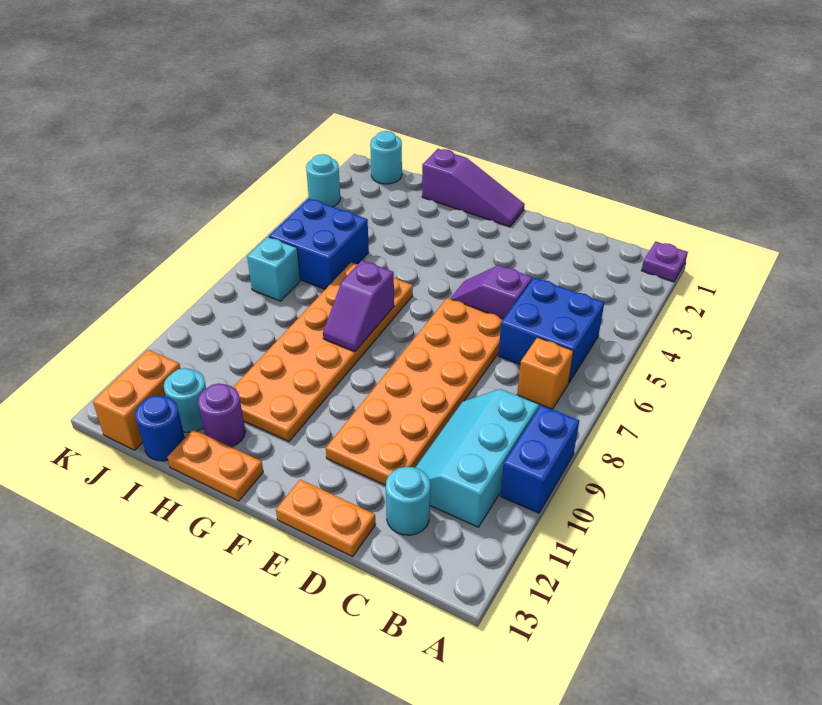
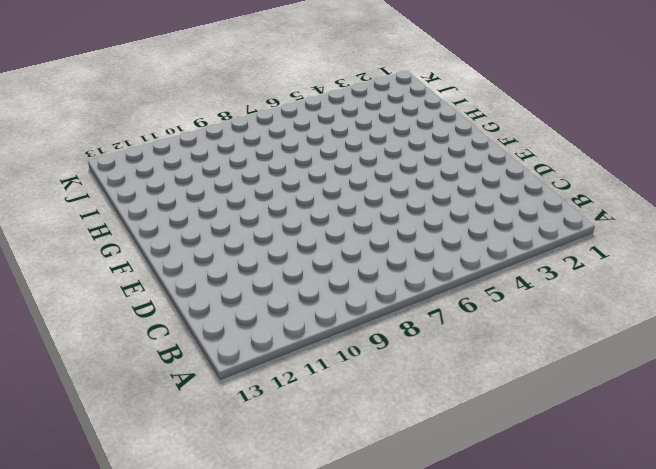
none -> purple plate A1 level 1
none -> blue brick A9:A10 level 1
none -> blue brick B5:C6 level 1

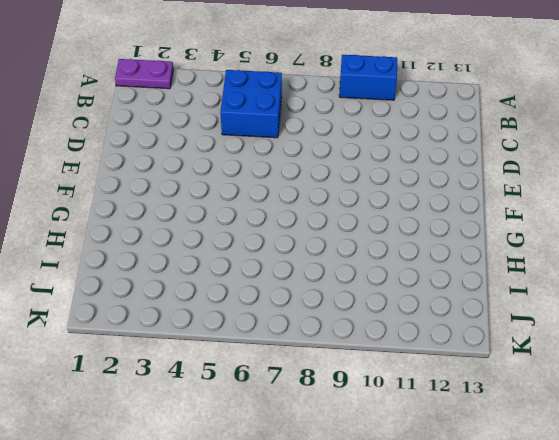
purple plate A1:A2 level 1 -> purple plate A1 level 1
none -> orange brick B7 level 1
none -> cyan slope B9:C11 level 1 top B
none -> cyan round brick C12 level 1

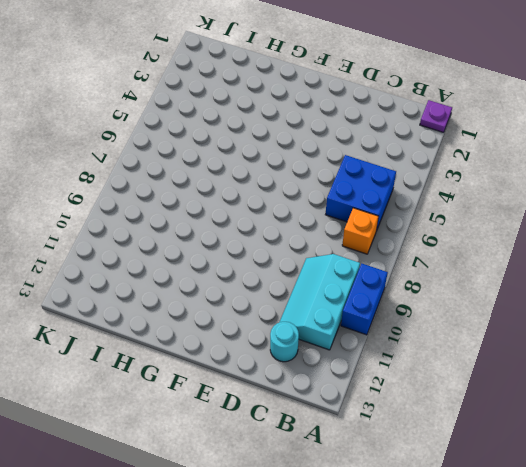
none -> purple slope D5:E5 level 1 top D
none -> orange plate D6:E11 level 1
none -> orange plate D13:E13 level 1

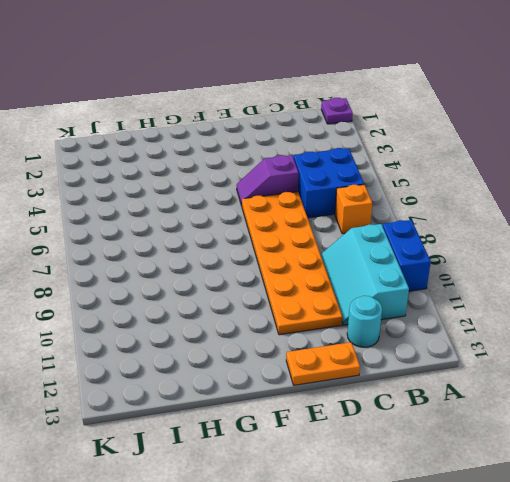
none -> purple slope F1:H1 level 1 top H
none -> orange plate G6:H11 level 1
none -> orange plate G13:H13 level 1

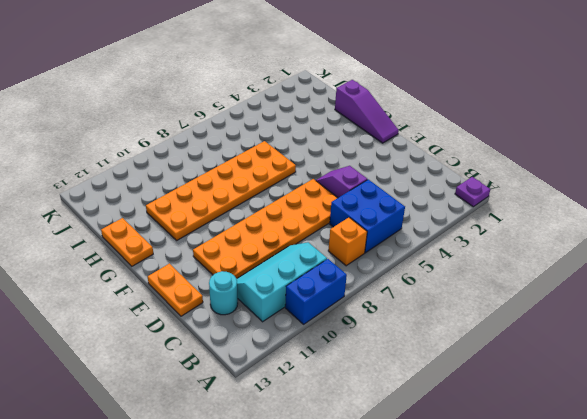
none -> purple round brick H12 level 1
none -> blue brick I5:J6 level 1
none -> cyan round brick I12 level 1

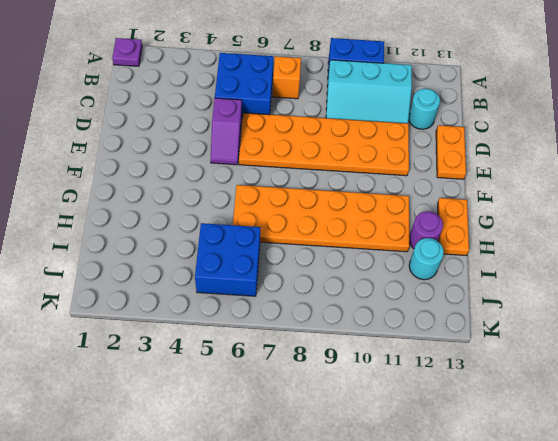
none -> purple slope F1:H1 level 1 top H
none -> blue round brick I13 level 1
none -> cyan round brick J1 level 1

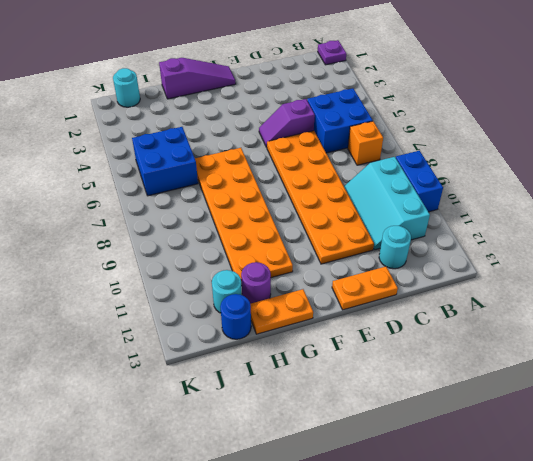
none -> cyan brick J7 level 1
none -> orange brick J12:J13 level 1
none -> cyan round brick K3 level 1

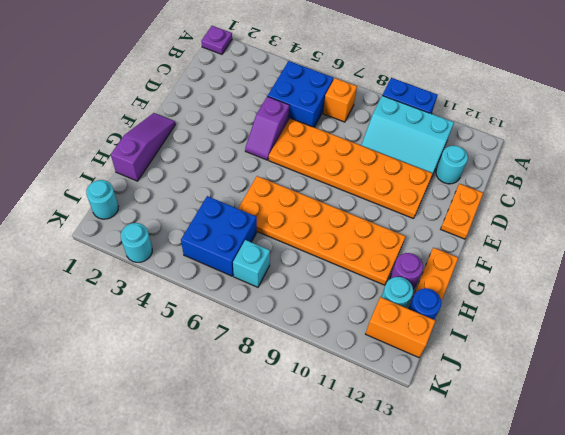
none -> purple slope G7:G8 level 2 top 7

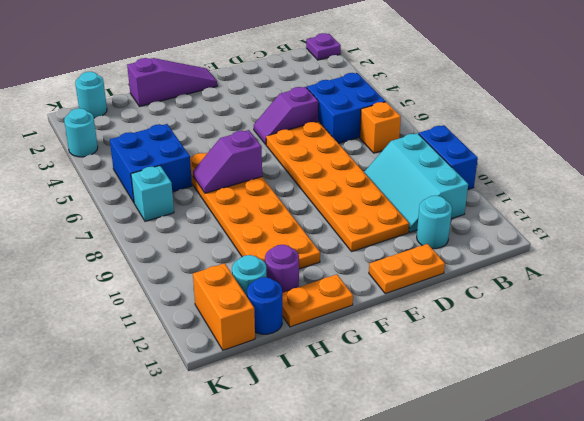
purple slope G7:H7 level 2 top G -> purple slope G7:G8 level 2 top 7

